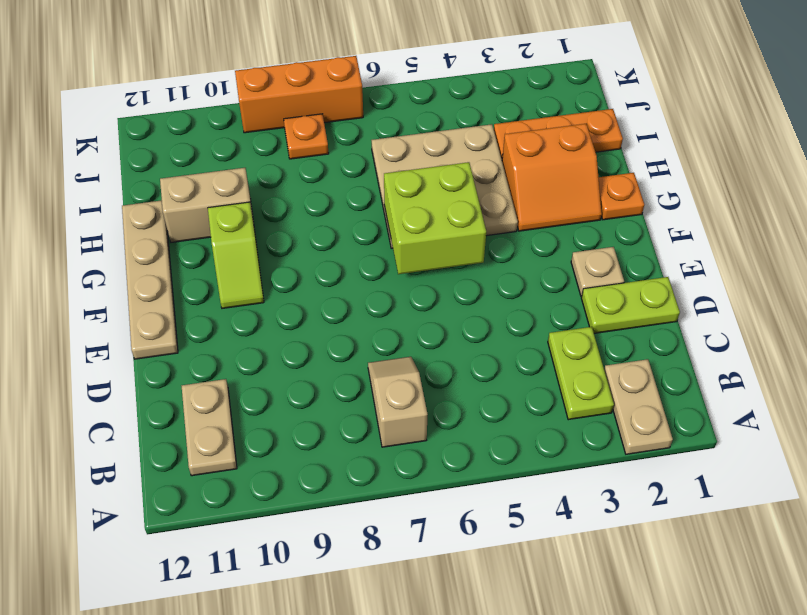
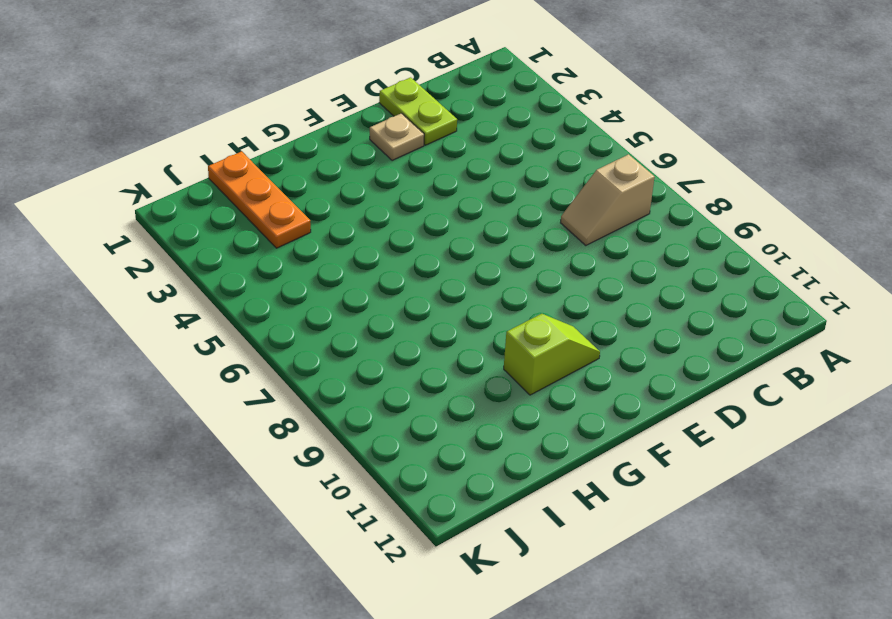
none -> tan plate A2:B2 level 1
none -> lime plate B3:C3 level 1
none -> tan plate B11:C11 level 1

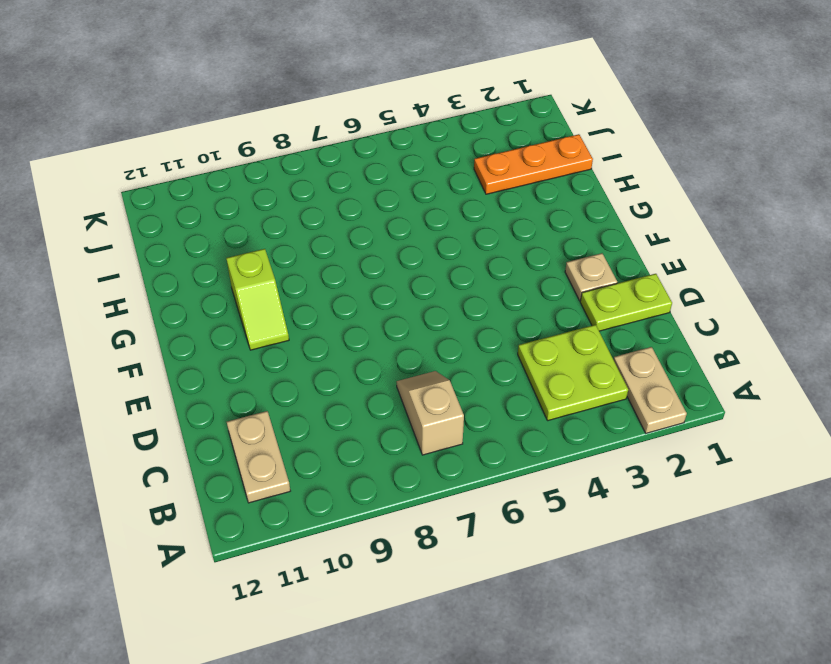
lime plate B3:C4 level 1 -> lime plate B3:C3 level 1
none -> tan plate E12:H12 level 1
none -> orange plate G1 level 1
none -> orange slope G2:H3 level 1 top H

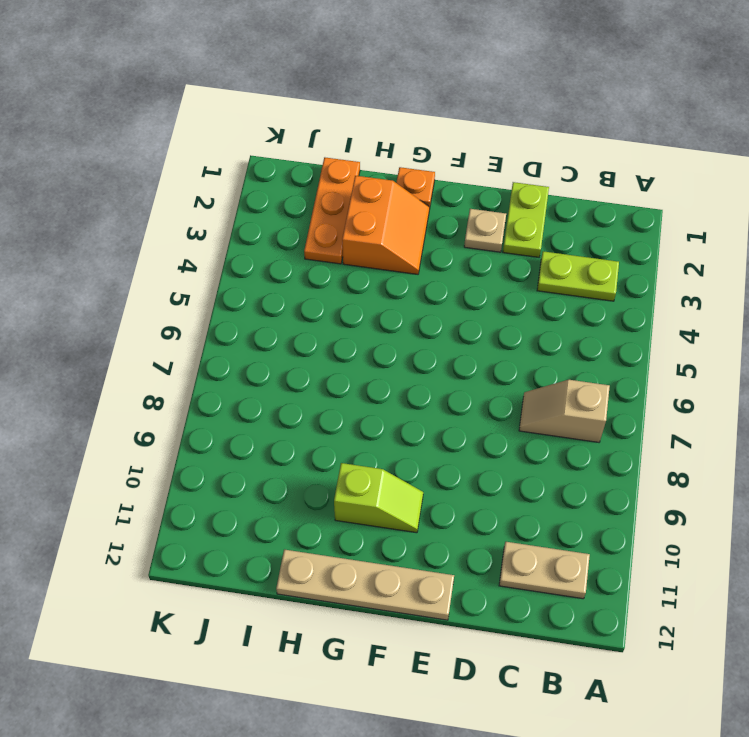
none -> tan plate A2:B2 level 1
none -> tan plate G4:I6 level 1
none -> tan brick H10:H11 level 1

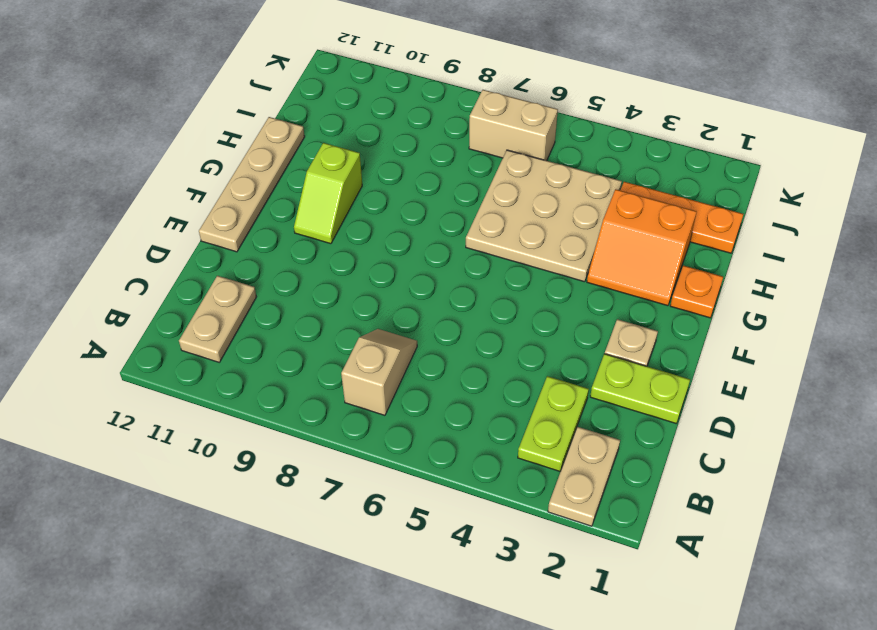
tan brick J6:J7 level 1 -> tan brick H10:H11 level 1
none -> orange plate J8 level 1
none -> orange brick K7:K9 level 1
none -> lime brick F5:G6 level 2

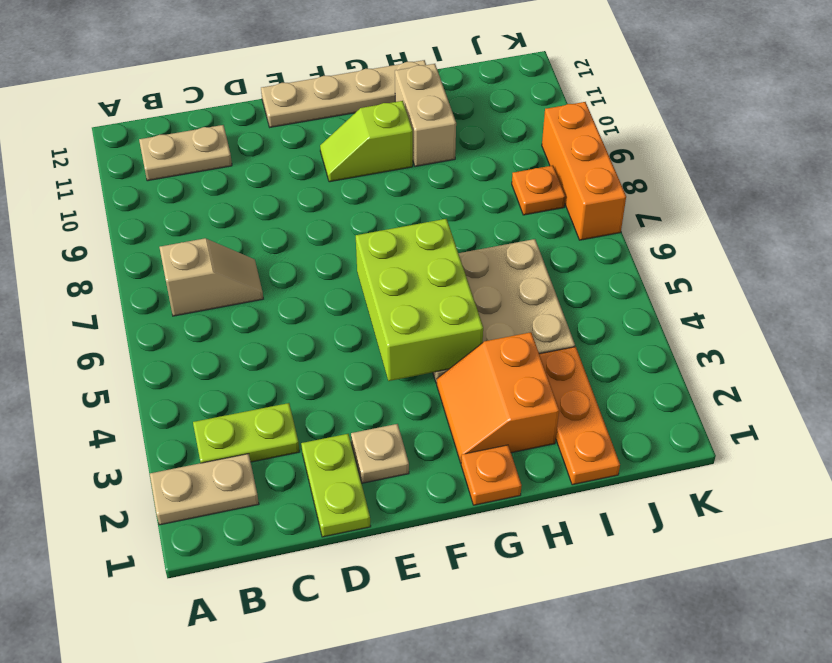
lime brick F4:G6 level 2 -> lime brick F5:G6 level 2

